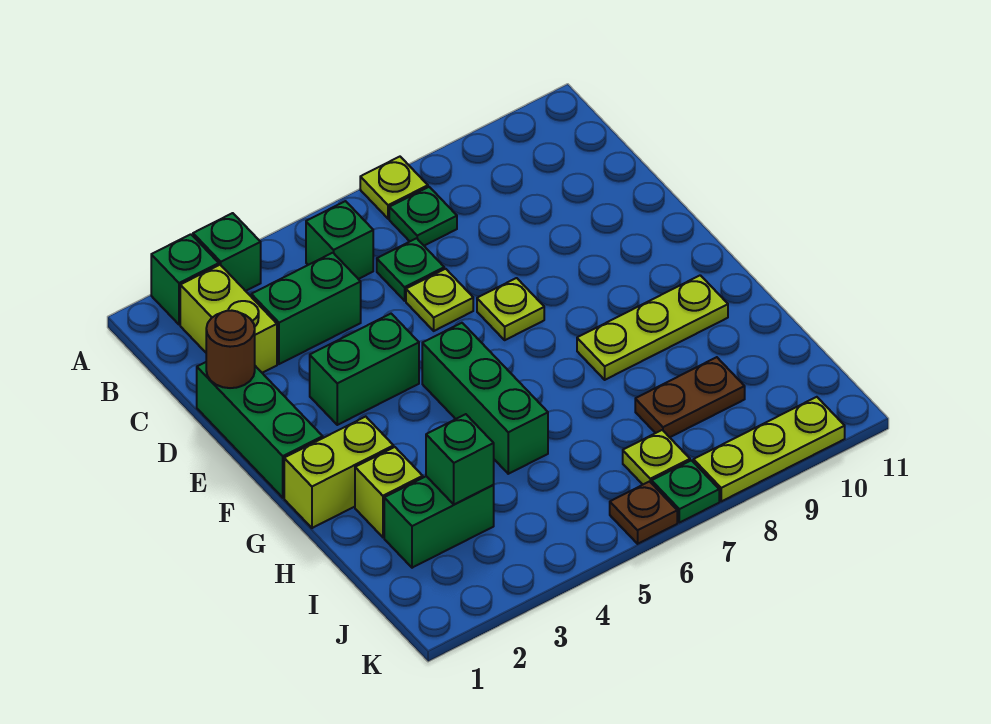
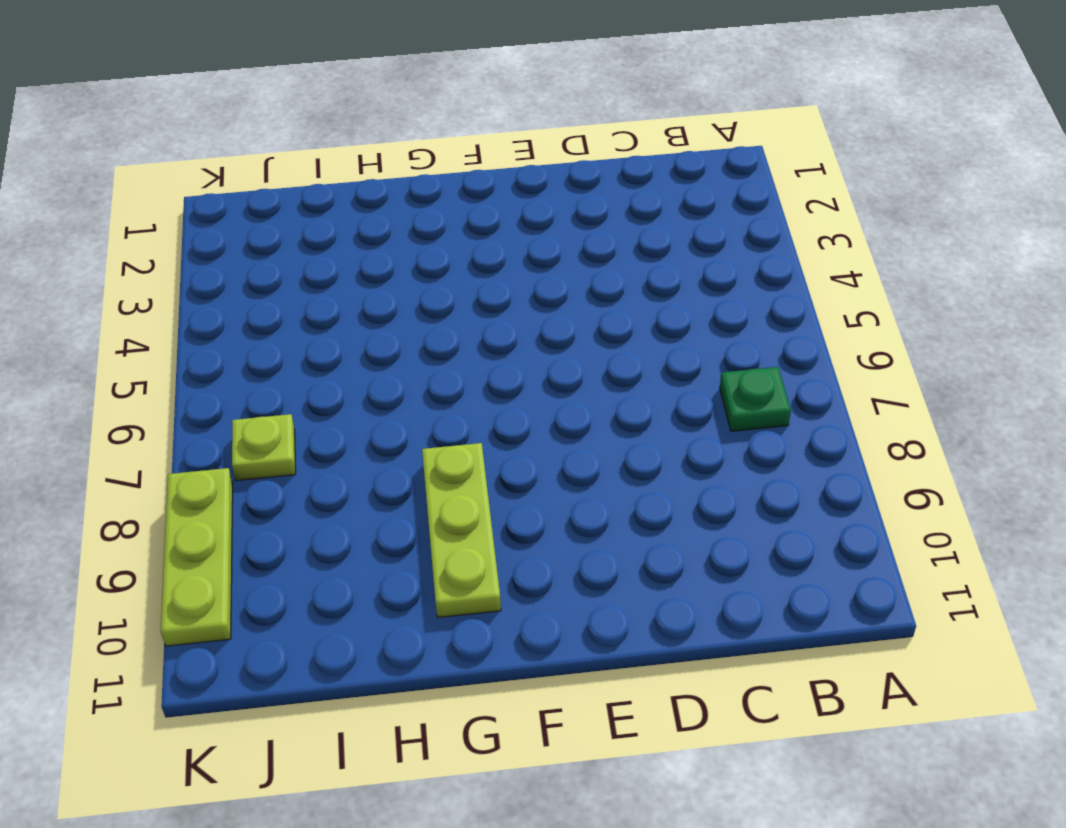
none -> green brick A2 level 1
none -> green brick A3 level 1
none -> lime plate A7 level 1

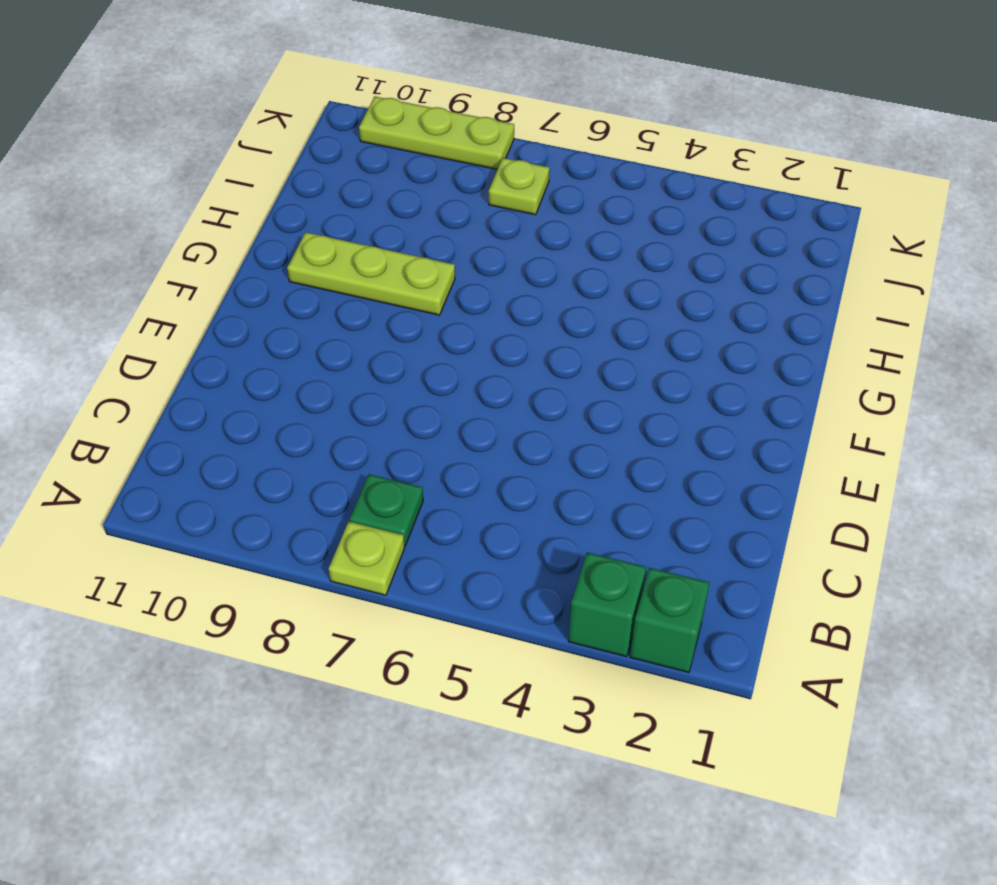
none -> lime brick B2:C2 level 1
none -> green brick B5 level 1
none -> green brick C3:C4 level 1

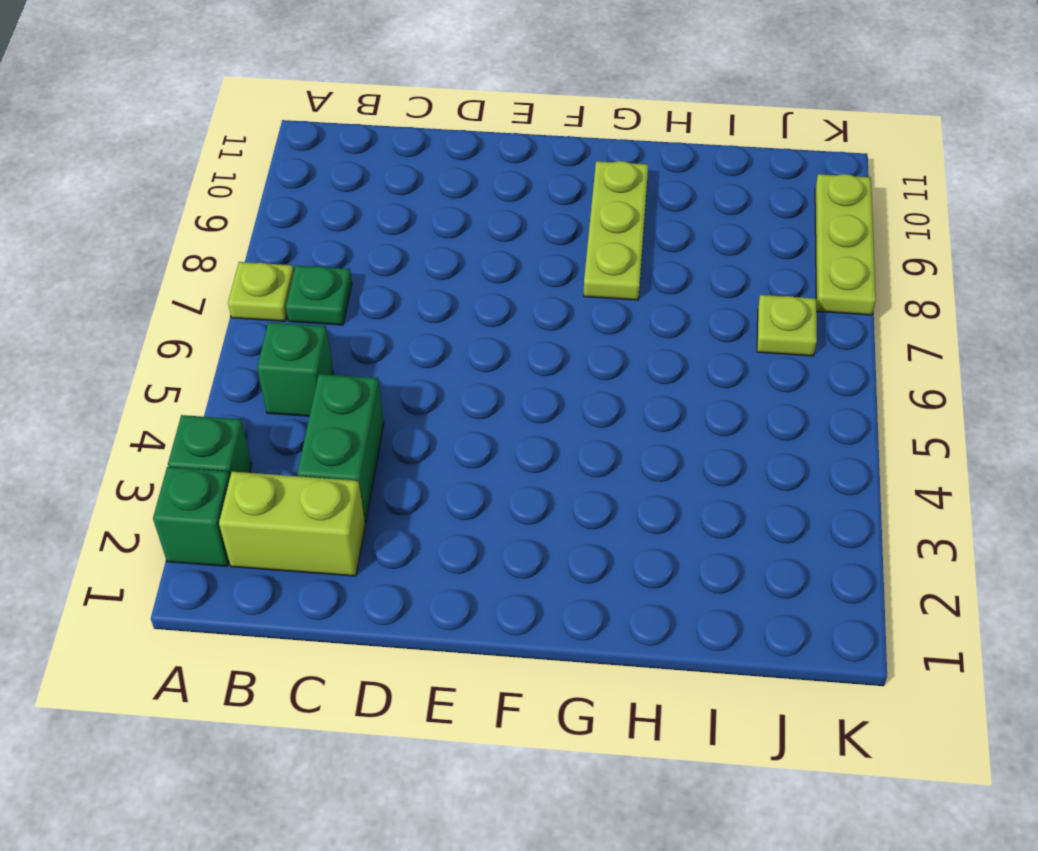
none -> green plate C6 level 1
none -> green brick D1:F1 level 1
none -> lime plate D6 level 1

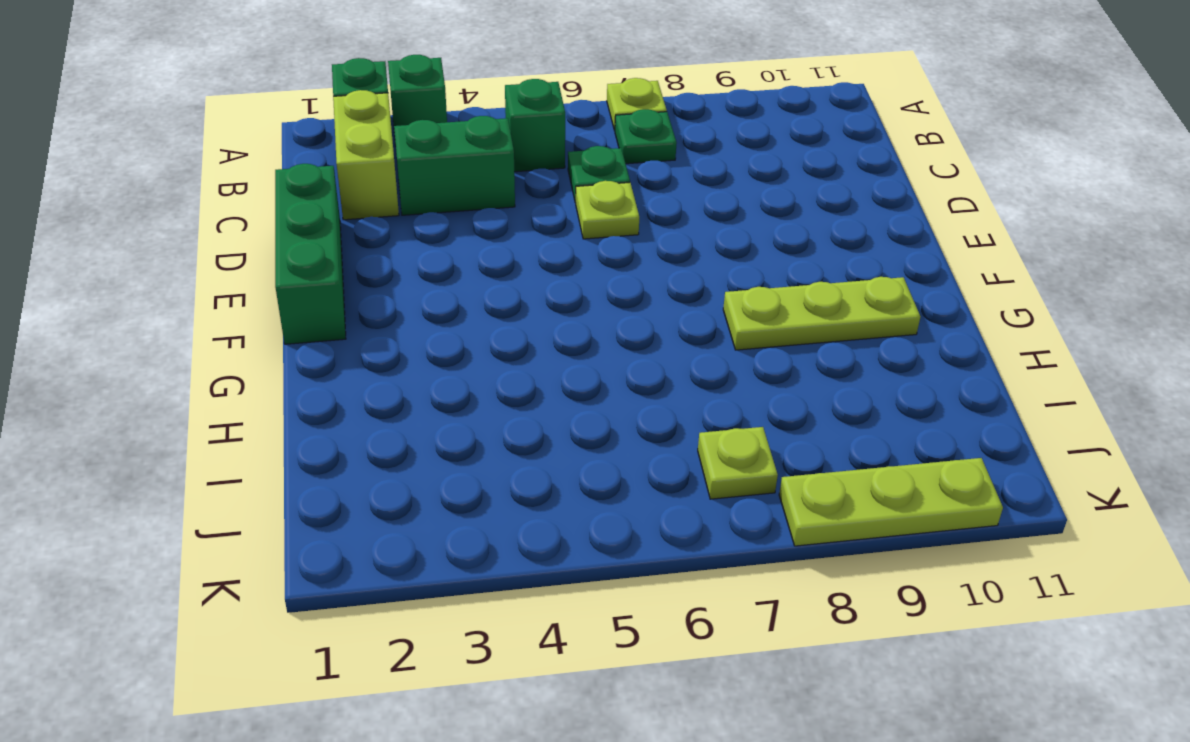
none -> green brick E3:E4 level 1
none -> lime plate E7 level 1
none -> green brick F5:H5 level 1

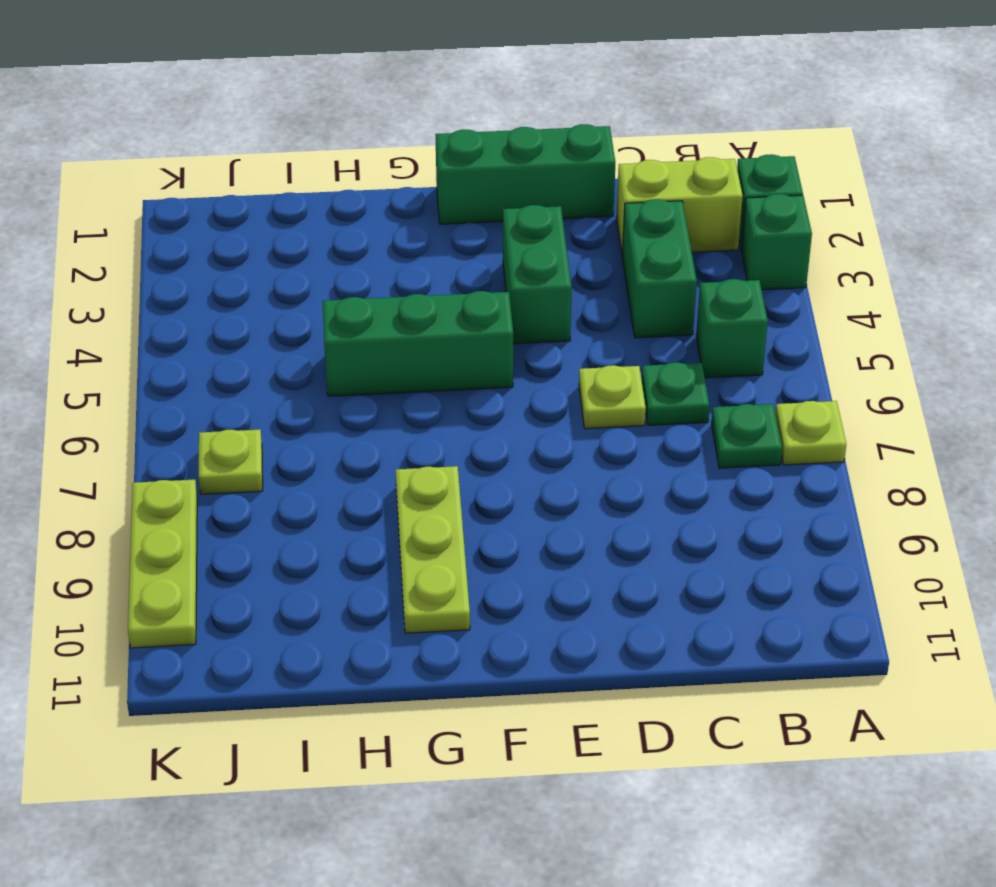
none -> lime plate E7 level 1
none -> lime brick G1:G2 level 1
none -> lime brick H2 level 1

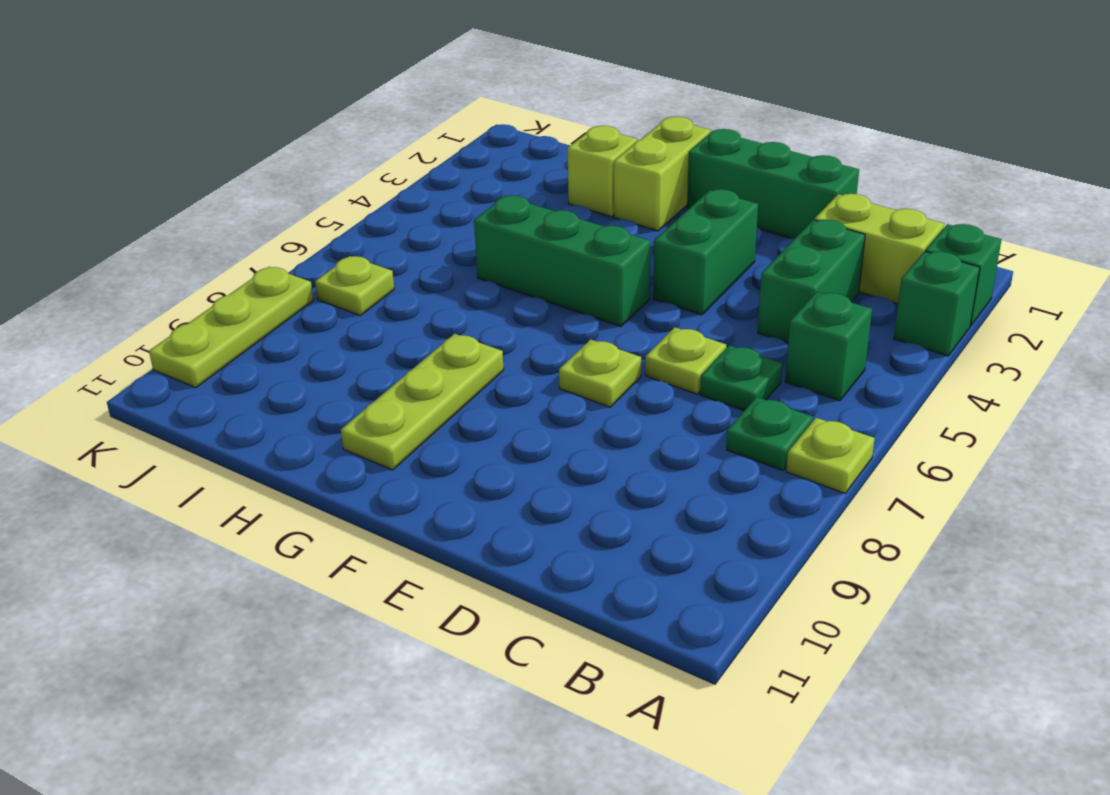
none -> green brick I2:I3 level 1
none -> brown plate I8:I9 level 1
none -> brown plate K6 level 1

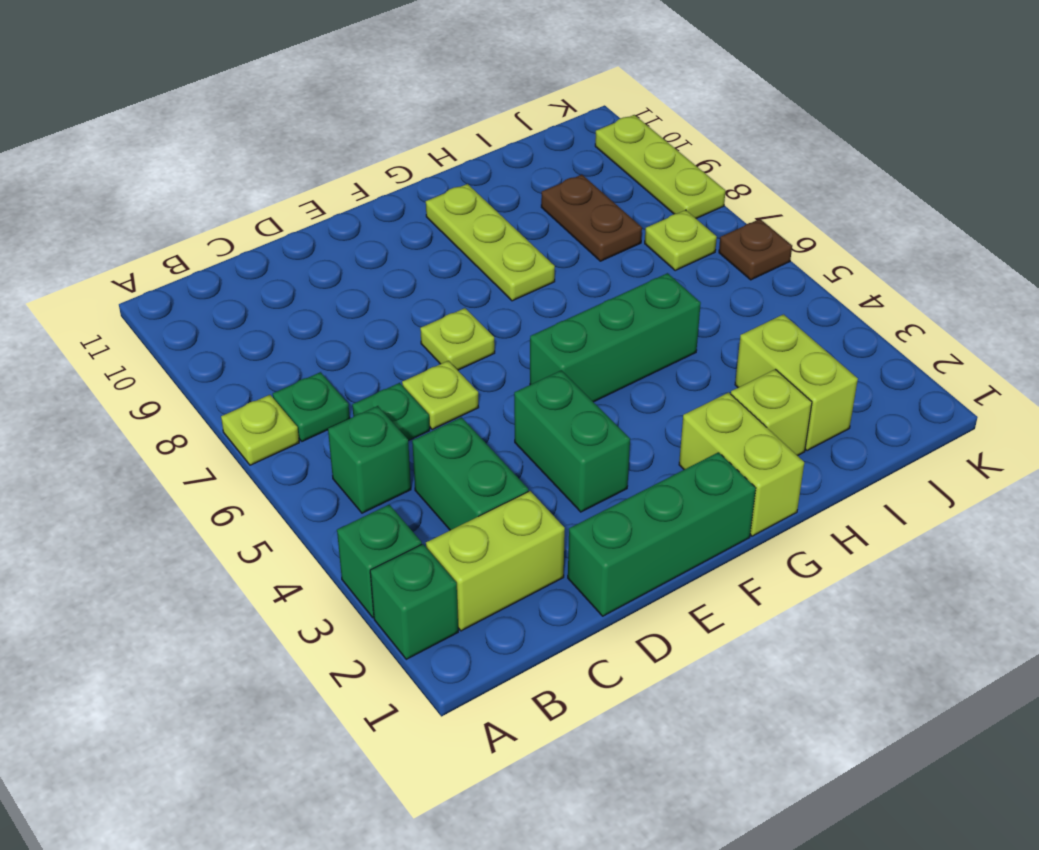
lime brick I2:I3 level 1 -> green brick I2:I3 level 1
none -> green plate K7 level 1
none -> brown round brick D1 level 2
none -> green brick I3 level 2

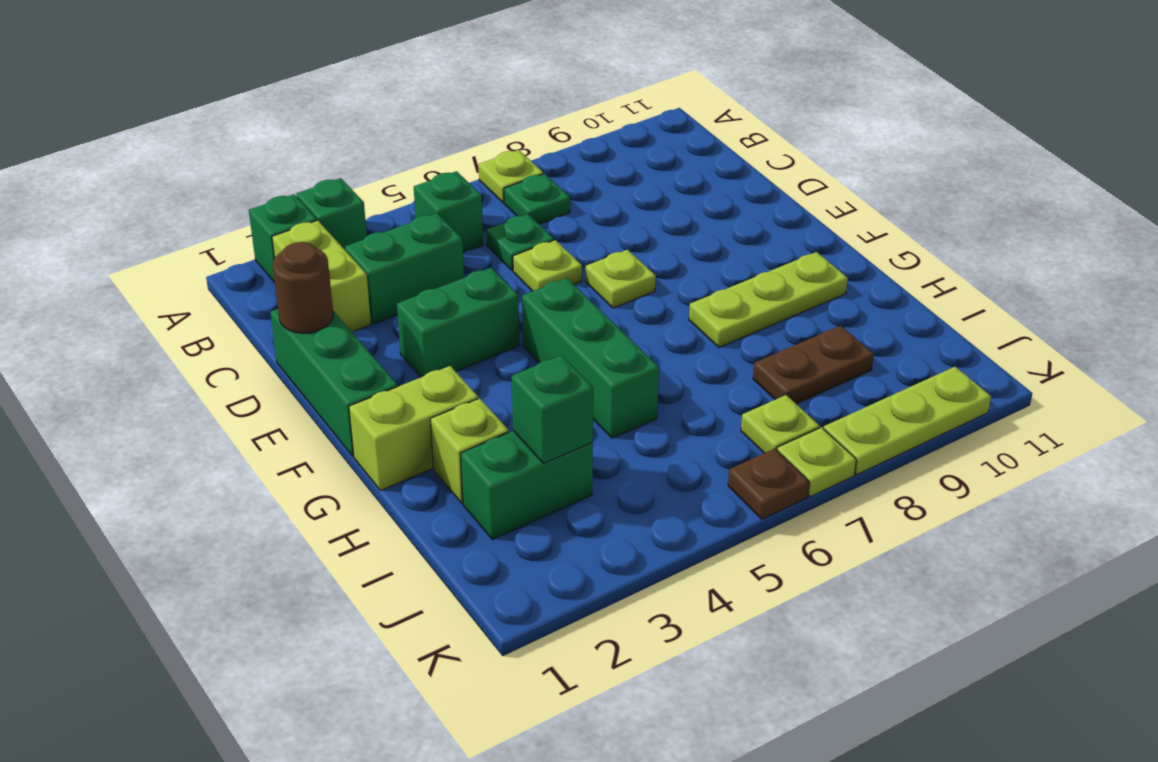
lime plate K7 level 1 -> green plate K7 level 1

